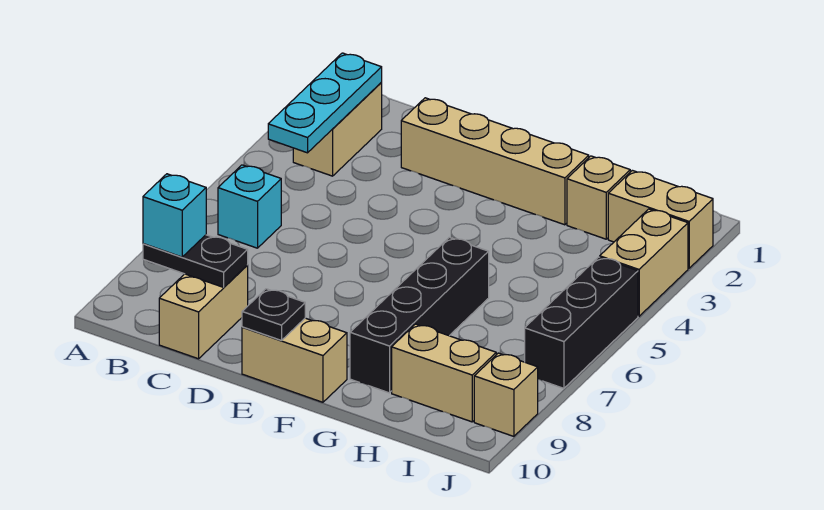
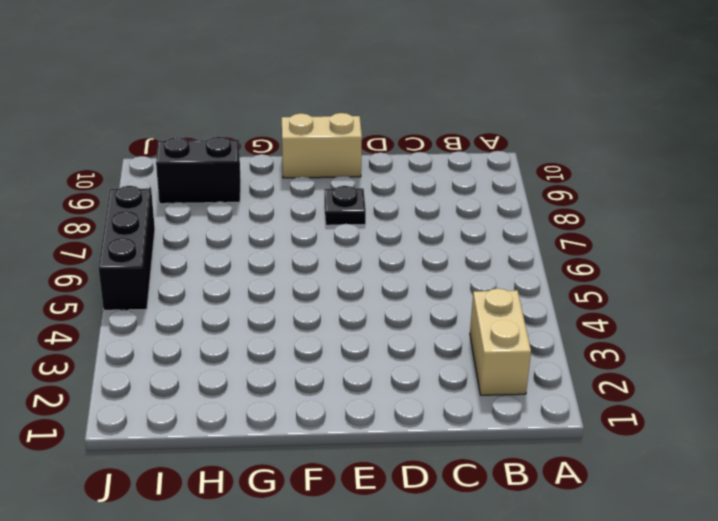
black plate E8 level 1 -> black plate E10 level 2
black brick H9:I9 level 1 -> tan brick H9:I9 level 1
none -> cyan brick B6 level 1
none -> tan brick C9:C10 level 1
none -> tan brick D2:G2 level 1

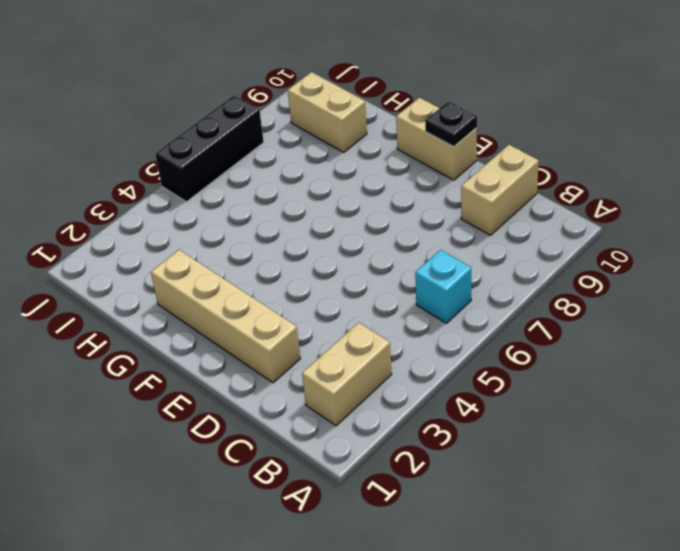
none -> black brick G6:G9 level 1
none -> tan brick H2 level 1
none -> tan brick I2:J2 level 1

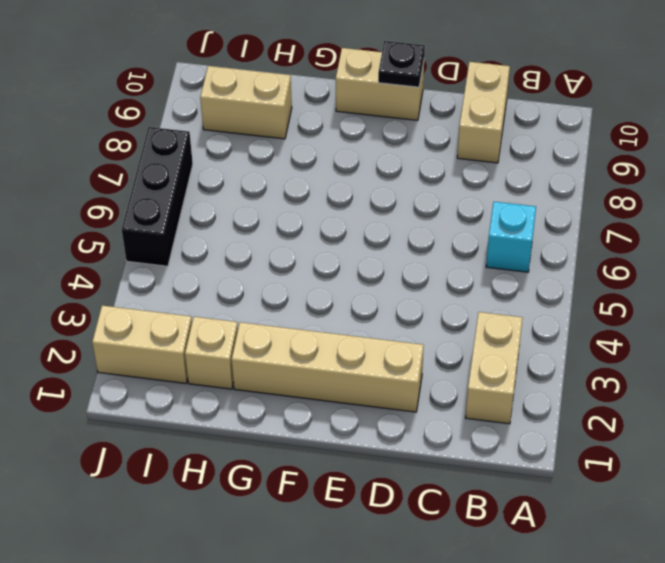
none -> black brick G6:G9 level 1
none -> tan brick J3:J4 level 1
none -> tan brick J9 level 1

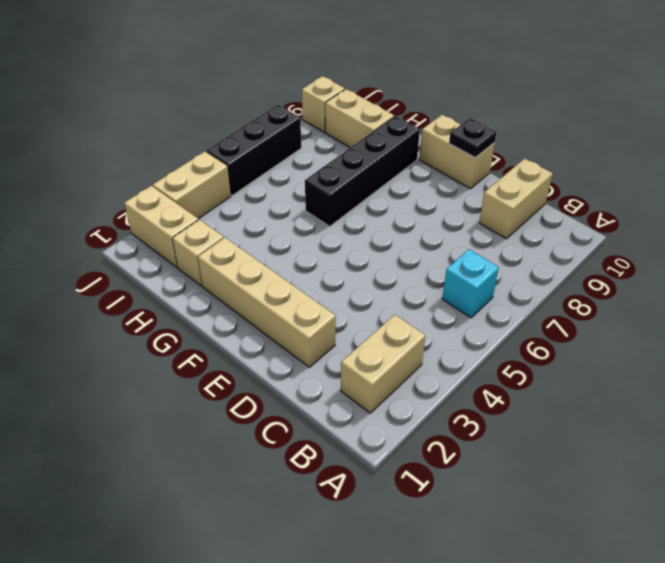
none -> cyan plate B2:B4 level 2
none -> black plate B9:C9 level 2
none -> cyan brick B9 level 3

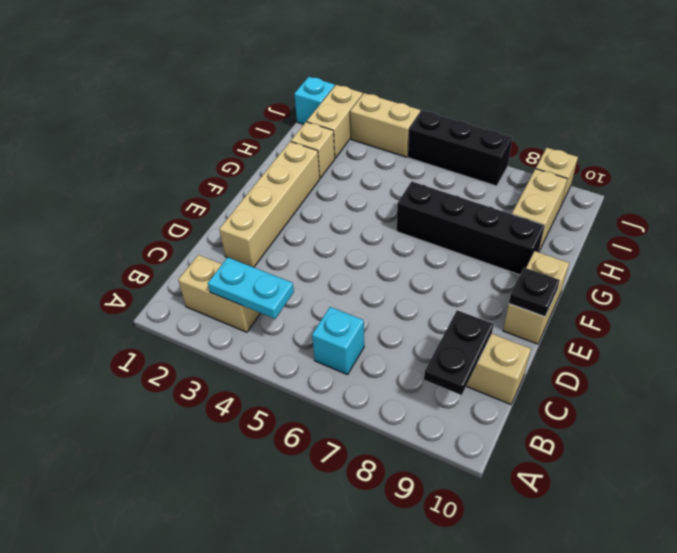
cyan plate B3:B4 level 2 -> cyan plate B2:B4 level 2
cyan brick J1 level 1 -> cyan brick B9 level 3

